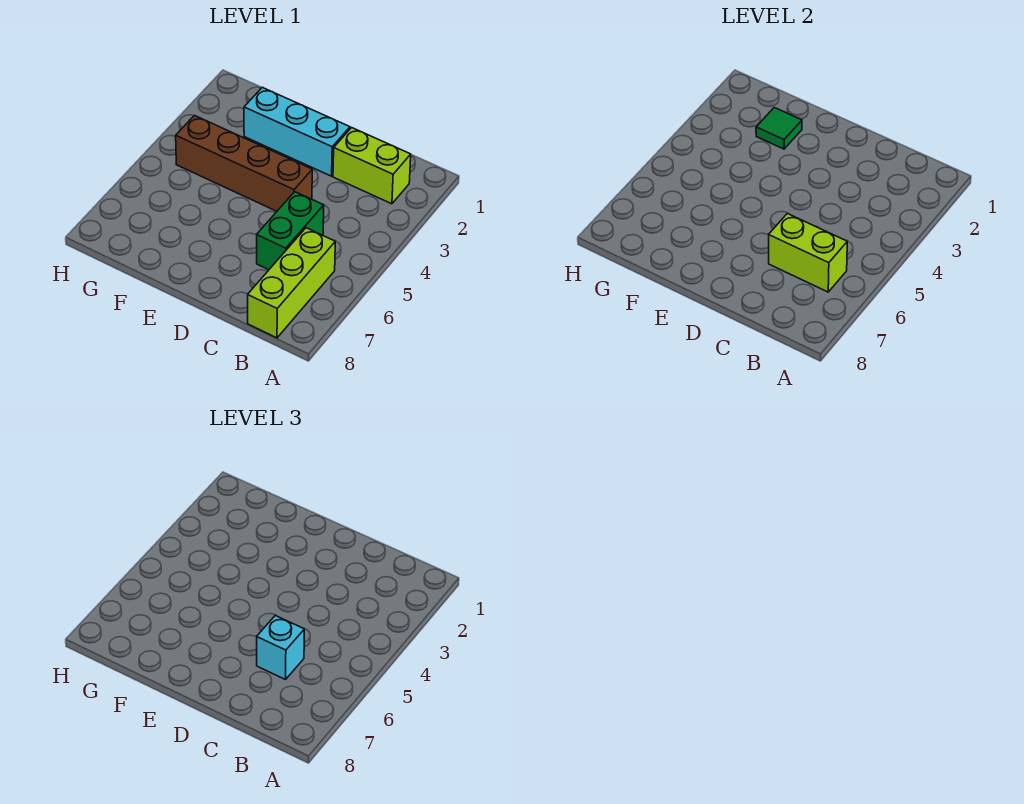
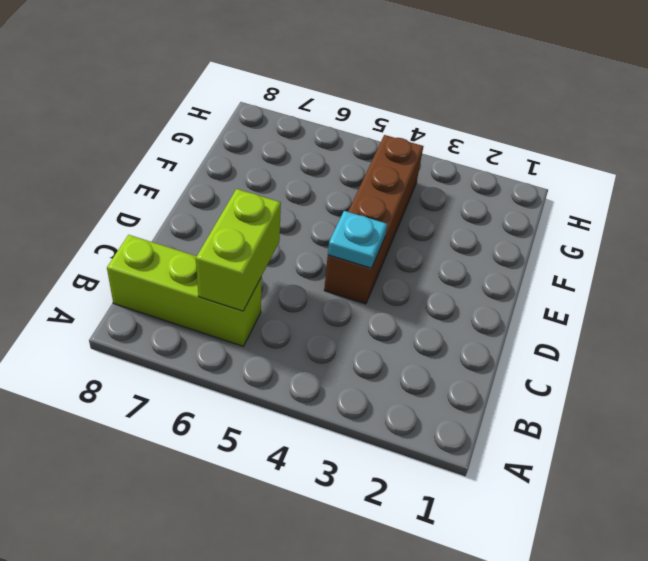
cyan plate D4 level 2 -> none
none -> lime brick B2:C2 level 1
none -> green brick C5:C6 level 1

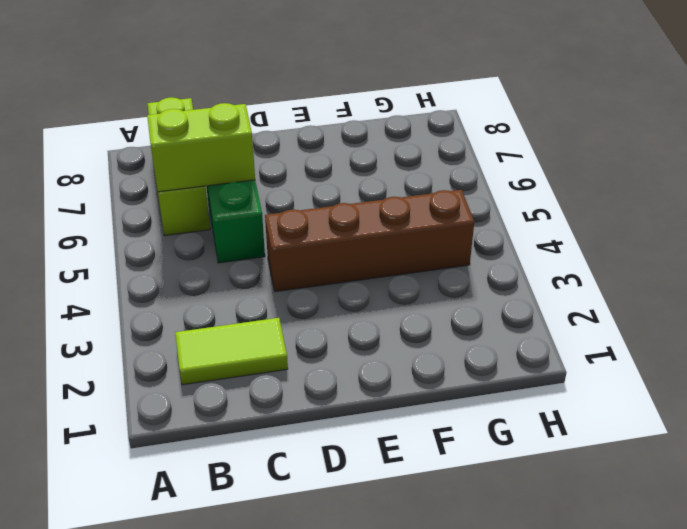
lime tile B2:C2 level 1 -> lime brick B2:C2 level 1
none -> cyan brick D2:F2 level 1
none -> green tile F2 level 2

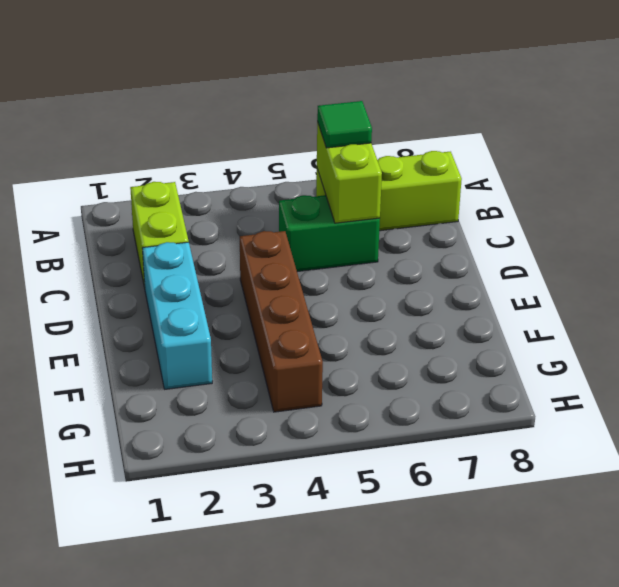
green tile B6 level 3 -> green tile F2 level 2
none -> cyan brick C6 level 3

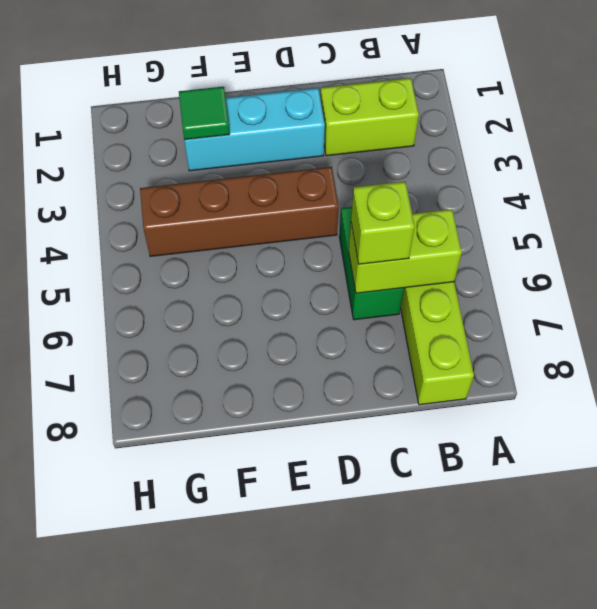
lime brick C6 level 3 -> cyan brick C6 level 3

